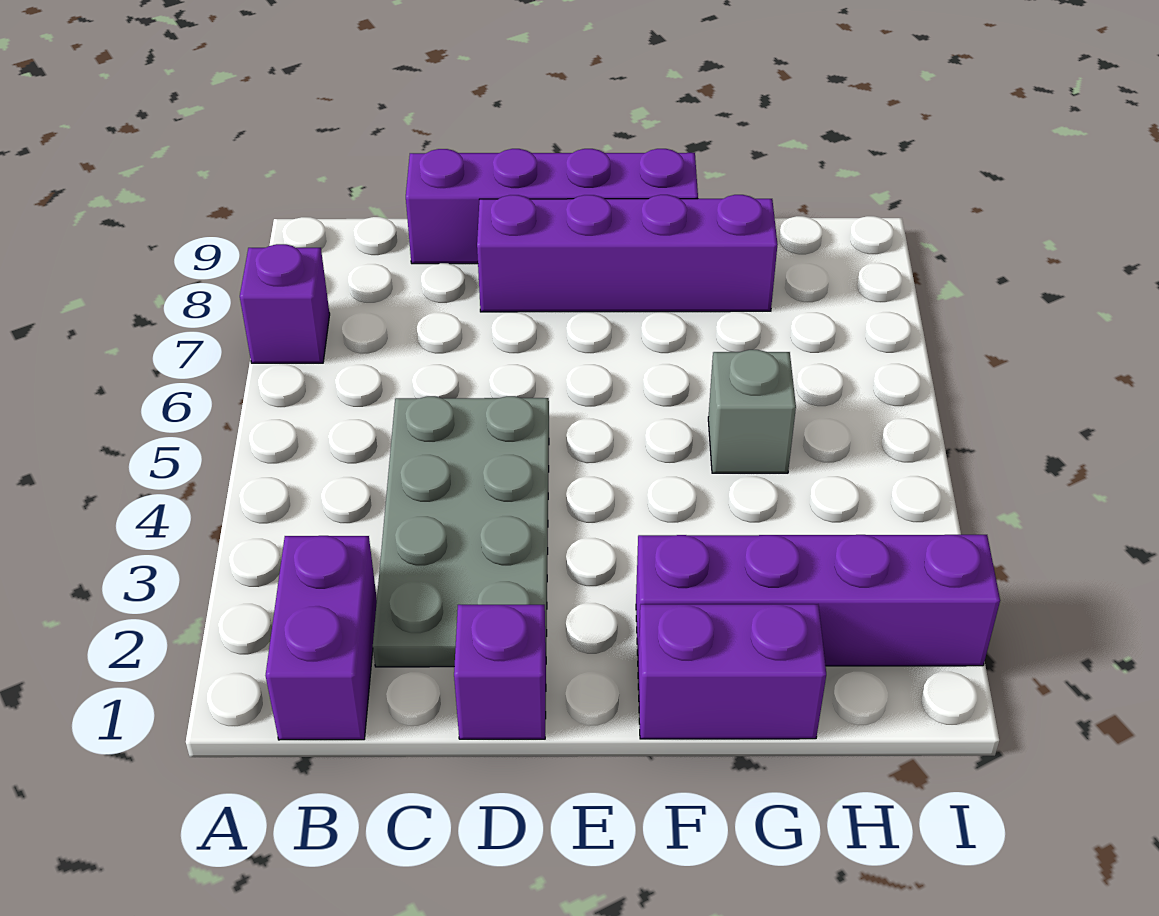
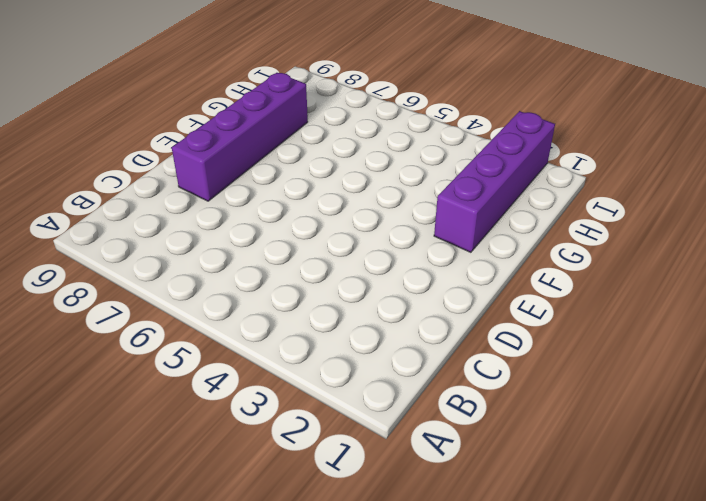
none -> purple brick A7 level 1
none -> purple brick B1:B2 level 1

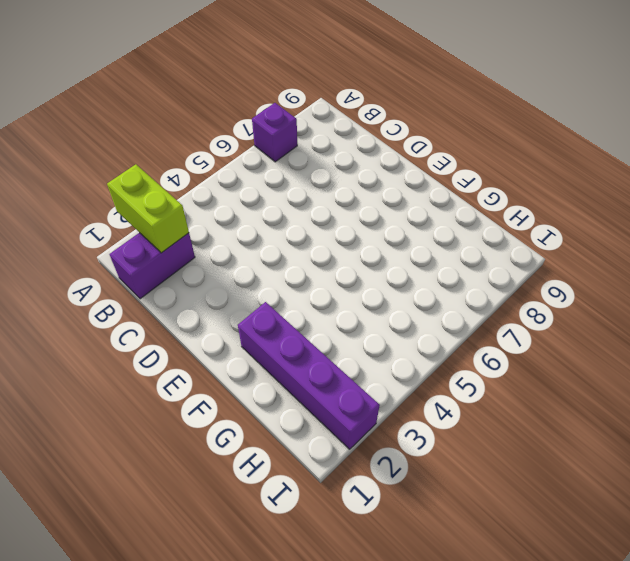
lime brick A2:B2 level 2 -> none
none -> grey plate C2:D5 level 1
none -> purple brick C9:F9 level 1

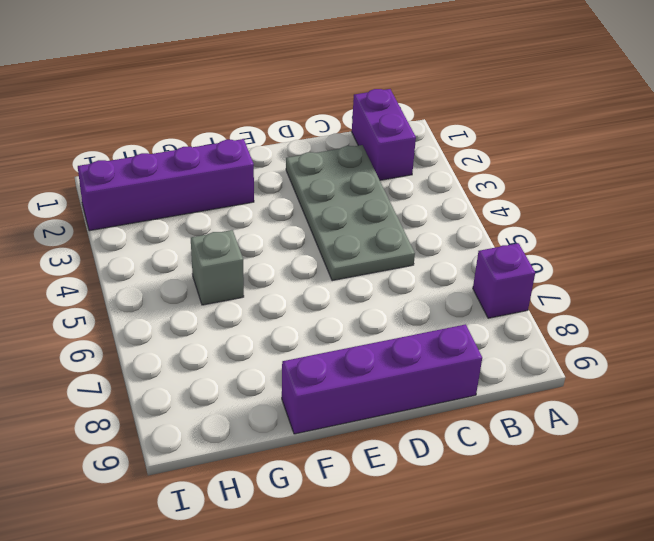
none -> purple brick D1 level 1
none -> purple brick D8:G8 level 1

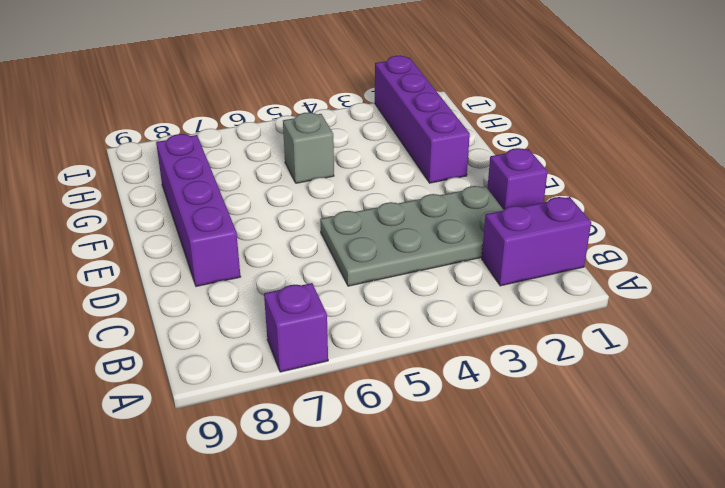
none -> purple brick C9:F9 level 1
none -> purple brick F1:G1 level 1

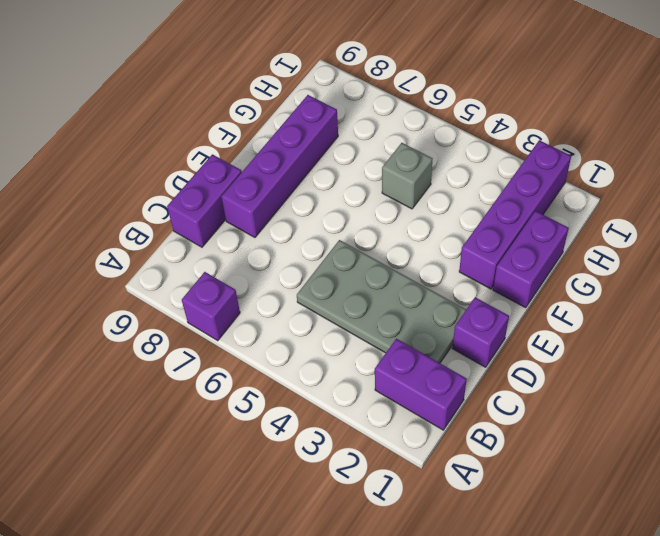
purple brick C9:D9 level 1 -> purple brick C9:F9 level 1

